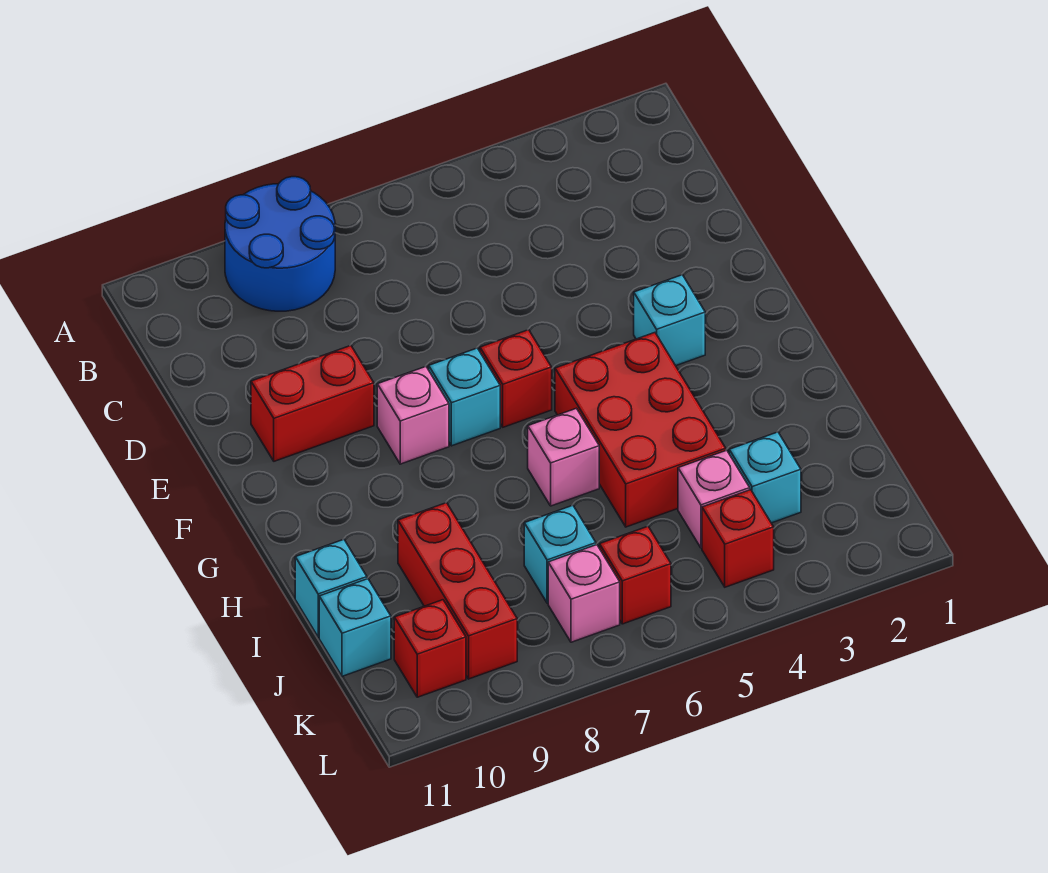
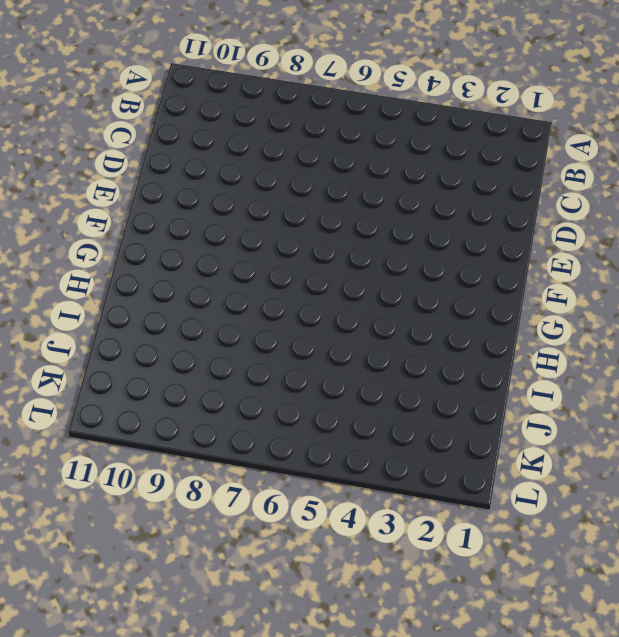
none -> blue round brick A8:B9 level 1
none -> red brick E9:E10 level 1
none -> cyan brick F3 level 1

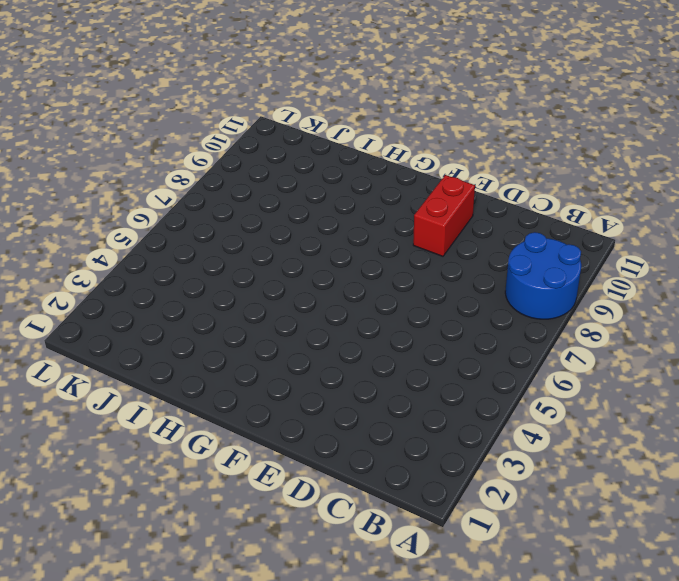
none -> cyan brick F3 level 1
none -> red brick F6 level 1
none -> cyan brick F7 level 1

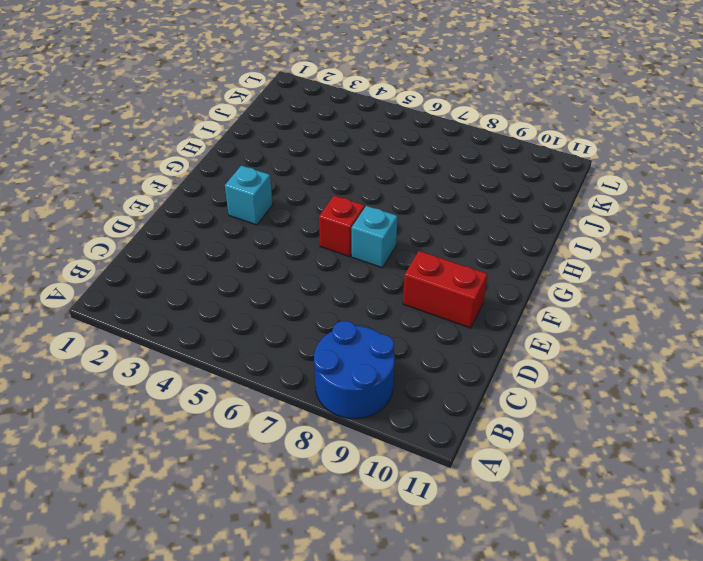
none -> pink brick F8 level 1
none -> red brick G4:I5 level 1
none -> pink brick H6 level 1

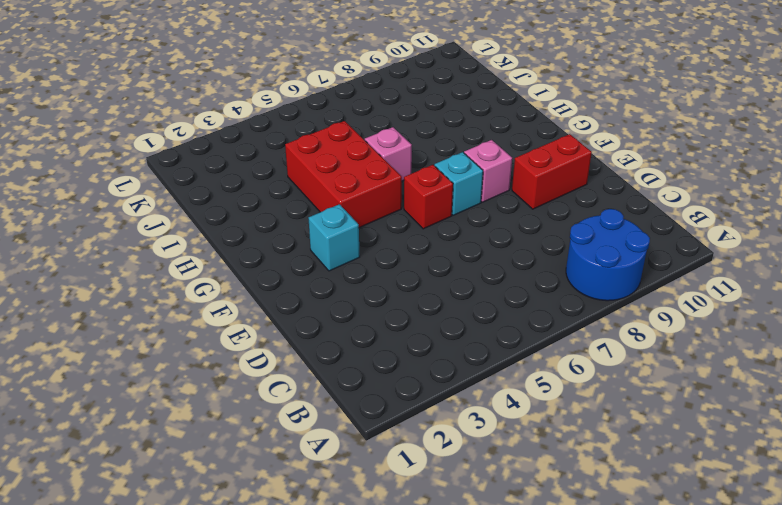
none -> red brick I9:K9 level 1
none -> cyan brick I11 level 1
none -> cyan brick J3 level 1

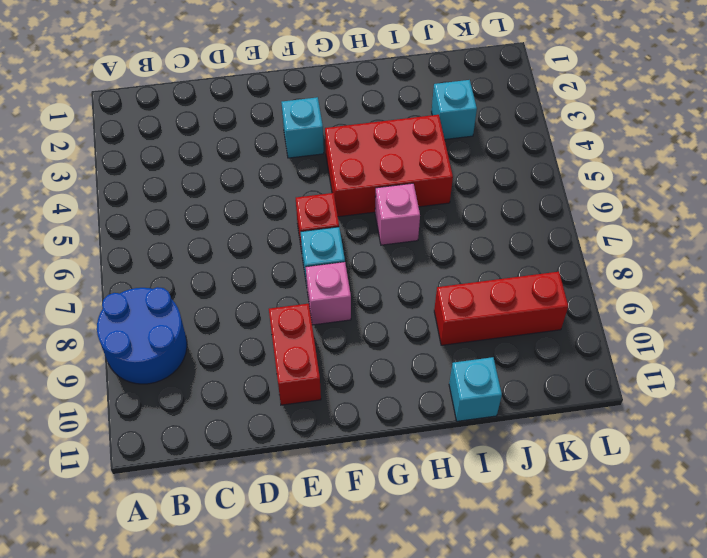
none -> pink brick J4 level 1
none -> cyan brick J7 level 1
none -> cyan brick J11 level 1

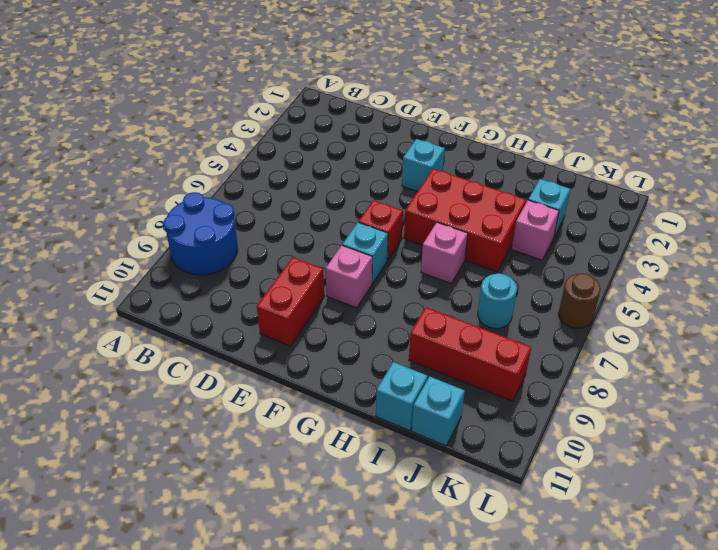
cyan round brick J7 level 1 -> cyan brick J7 level 1
brown round brick L6 level 1 -> none
none -> red brick K4 level 1
none -> red brick K6 level 1
none -> pink brick K7 level 1

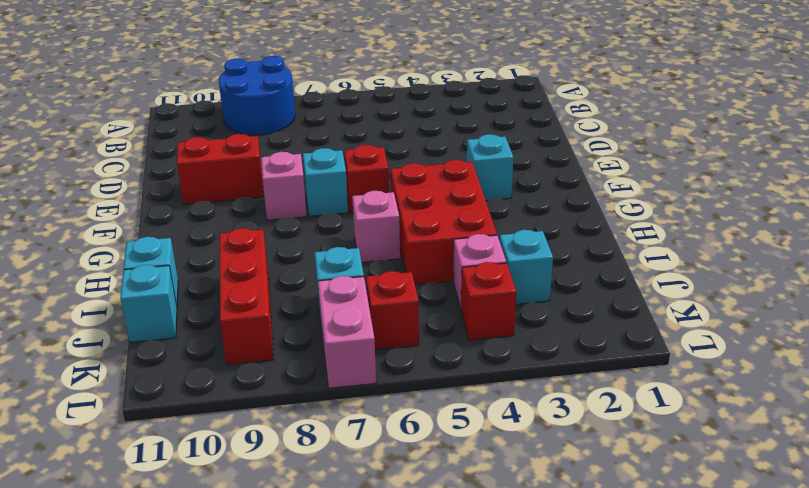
pink brick K7:L7 level 1 -> pink brick K7 level 1
none -> red brick K10 level 1

